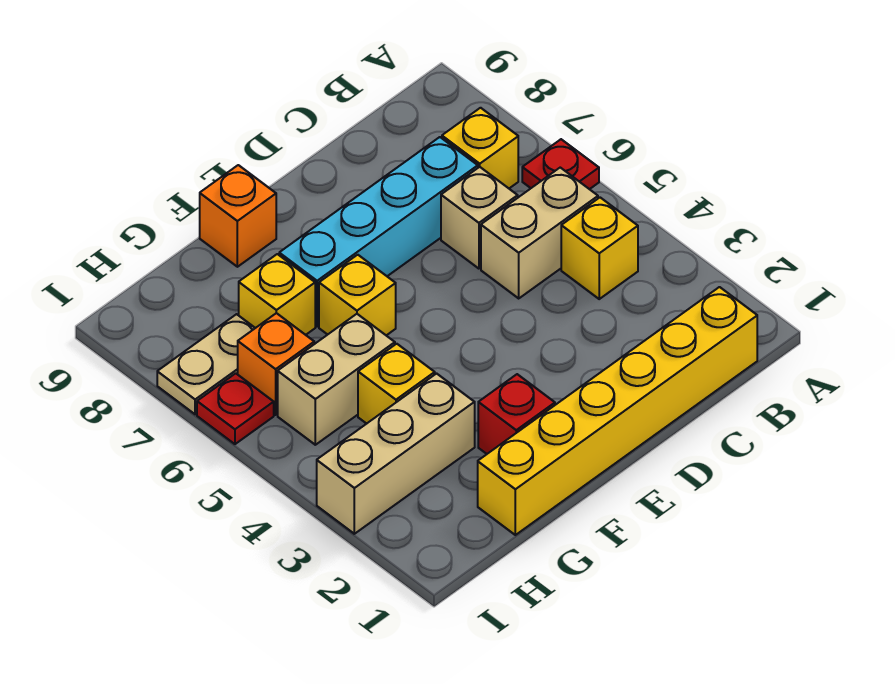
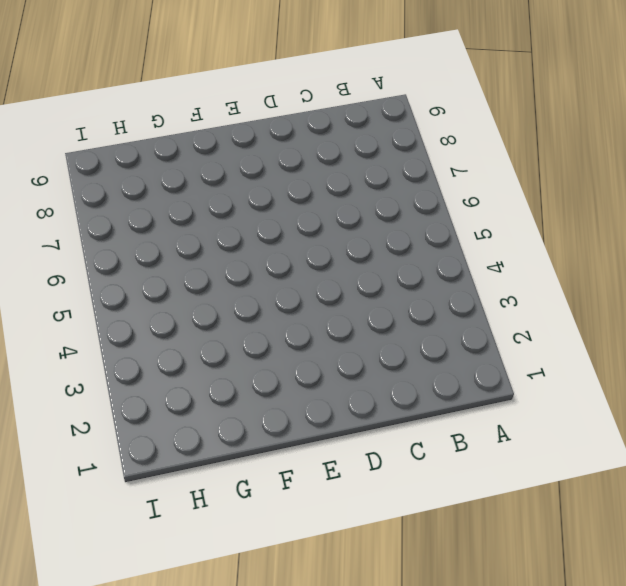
none -> red plate A6 level 1
none -> yellow brick B1:G1 level 1
none -> yellow brick B4 level 1

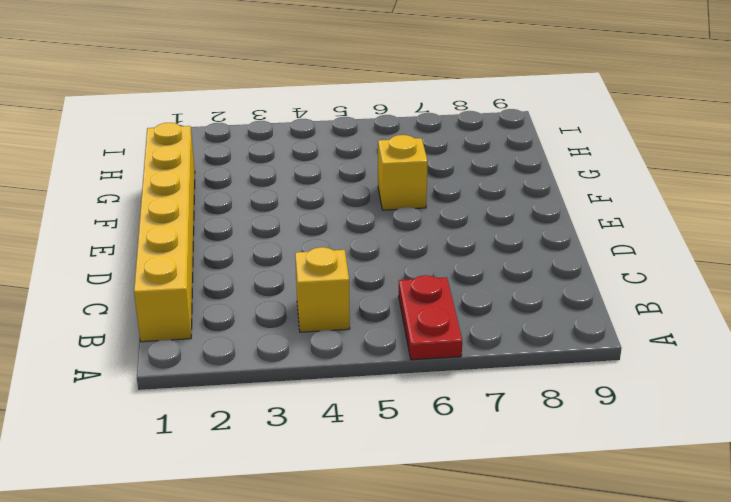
red plate A6:B6 level 1 -> red plate A6 level 1
none -> tan brick B5:C5 level 1
none -> yellow brick B7 level 1
none -> tan brick C6 level 1

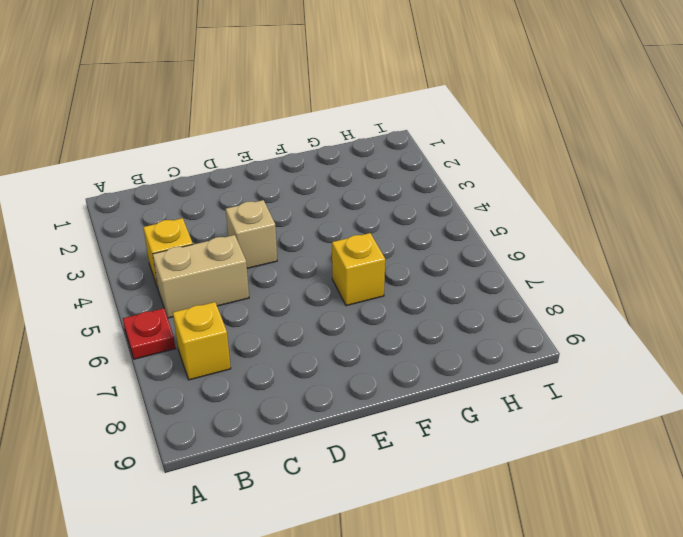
tan brick D4 level 1 -> tan brick C6 level 1
none -> yellow brick B1:G1 level 1
none -> cyan brick C7:F7 level 1
none -> red brick F2 level 1

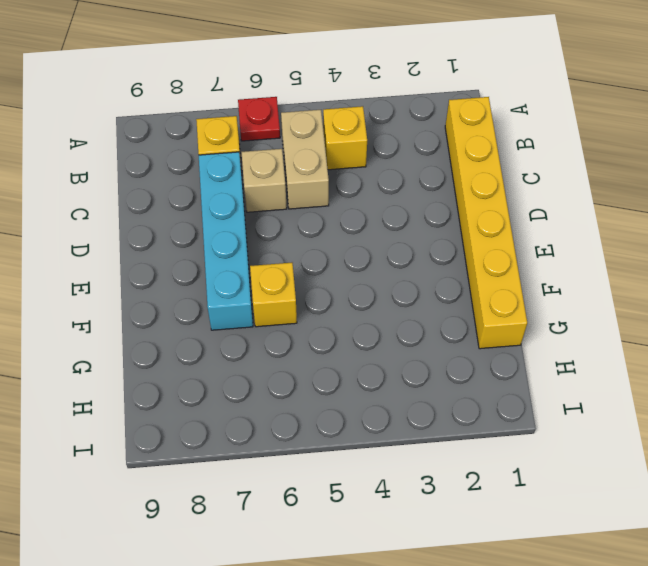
none -> red brick F2 level 1
none -> orange brick F9 level 1
none -> tan brick G3:I3 level 1

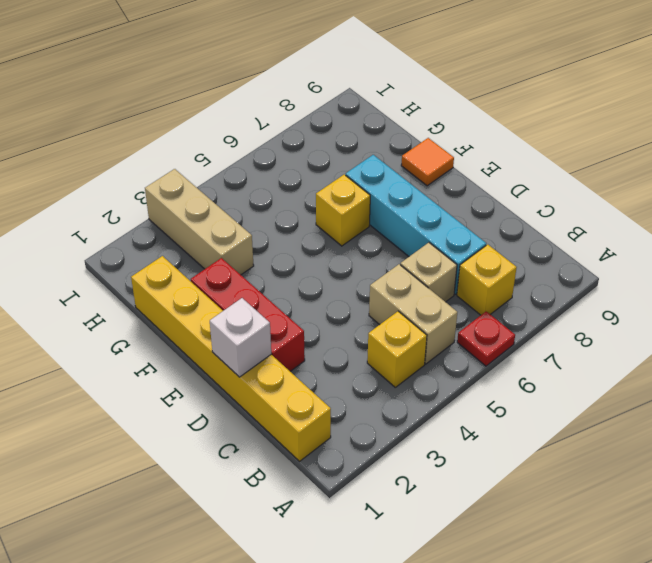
white brick D1 level 2 -> none
red brick D2:F2 level 1 -> red brick F2 level 1
orange tile F9 level 1 -> orange brick F9 level 1
none -> yellow brick G4 level 1
none -> tan brick G5:H5 level 1
none -> yellow brick G7 level 1

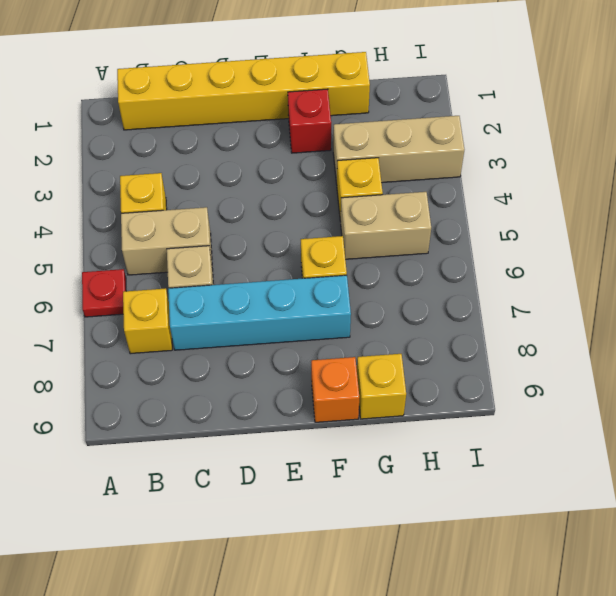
yellow brick G9 level 1 -> yellow brick G7 level 1
none -> orange brick H6 level 1
none -> tan plate H7:I7 level 1
none -> red plate I6 level 1

